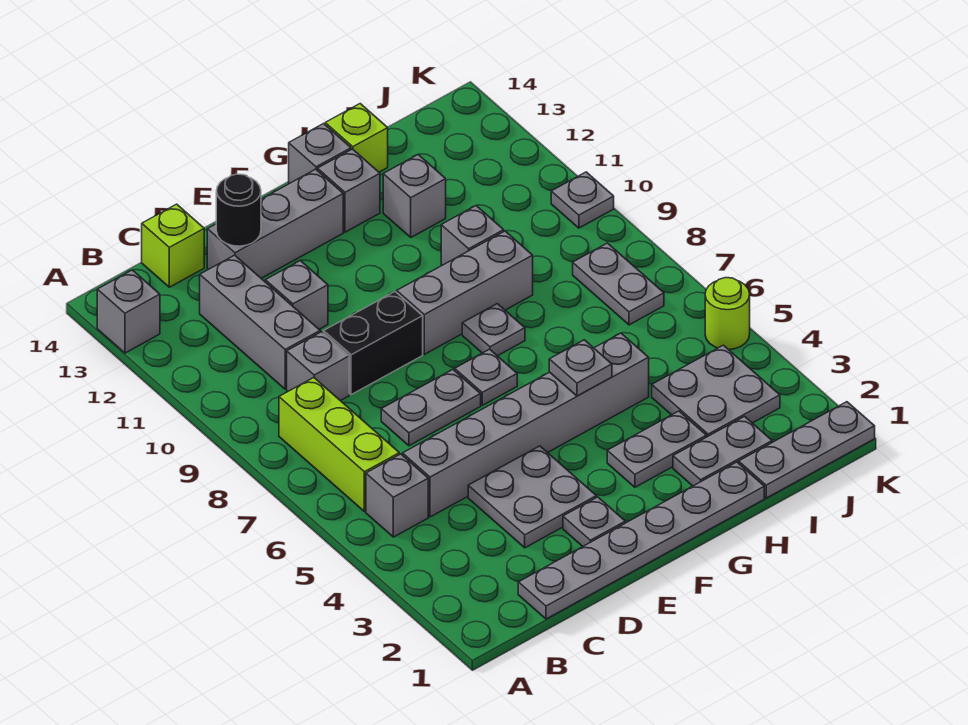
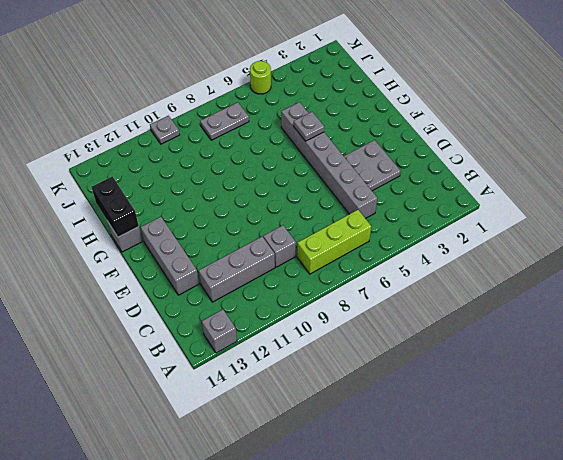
black brick G14:H14 level 2 -> black brick D9:E9 level 1
none -> grey brick B5 level 1
none -> grey plate C1:H1 level 1
none -> lime brick C14 level 1
none -> grey plate D7:E7 level 1

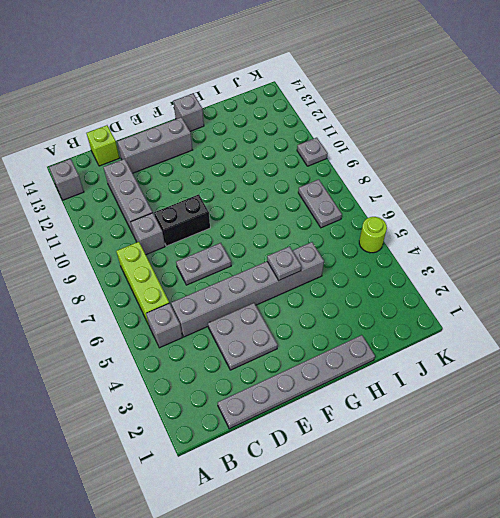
none -> grey brick D11 level 1
none -> grey plate E2 level 1
none -> grey plate F7 level 1
none -> grey brick F9:H9 level 1

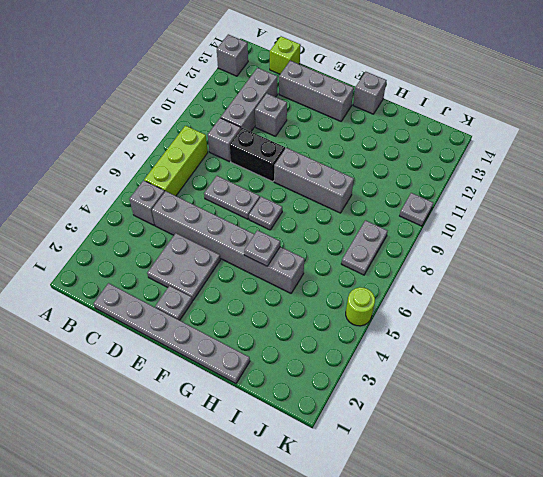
none -> grey plate G3:H3 level 1
none -> grey plate G8 level 1
none -> grey brick G13 level 1
none -> grey plate H2:I2 level 1

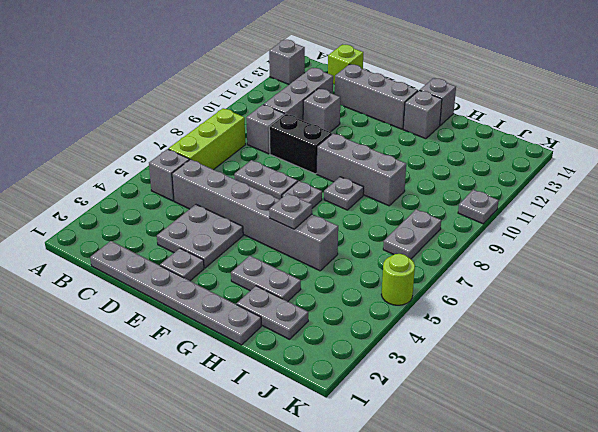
none -> grey brick H10 level 1
none -> grey brick H12 level 1
none -> lime brick H14 level 1
none -> grey plate I1:K1 level 1

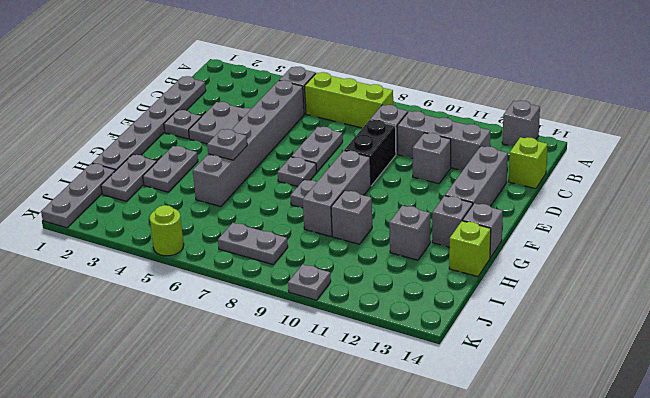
none -> grey plate I3:J4 level 1
none -> black round brick D13 level 2

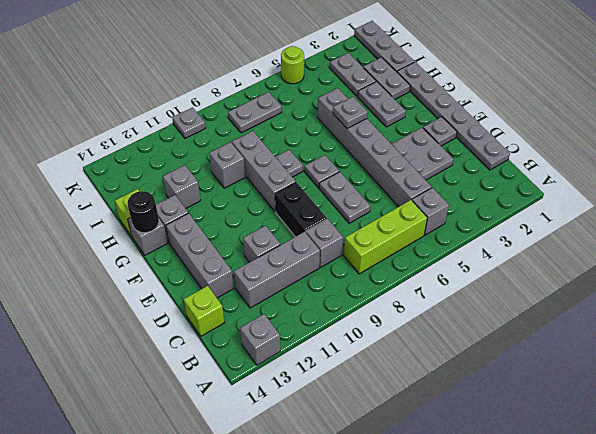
black round brick G14 level 2 -> black round brick D13 level 2
grey plate I3:J3 level 1 -> grey plate I3:J4 level 1

